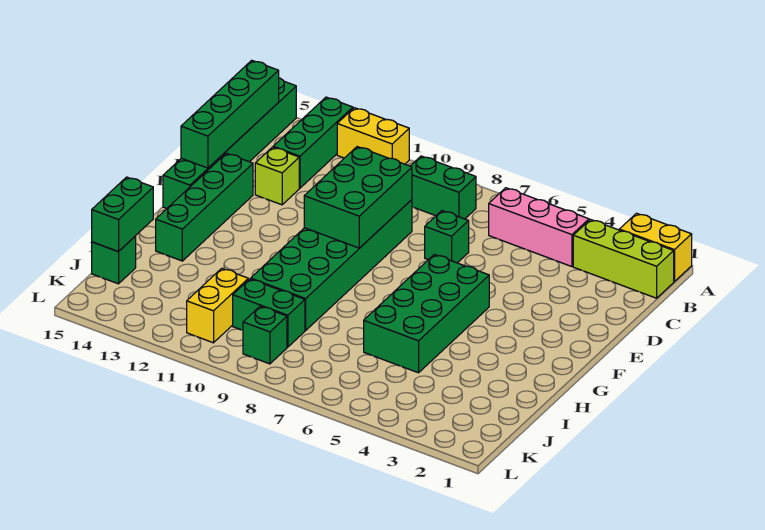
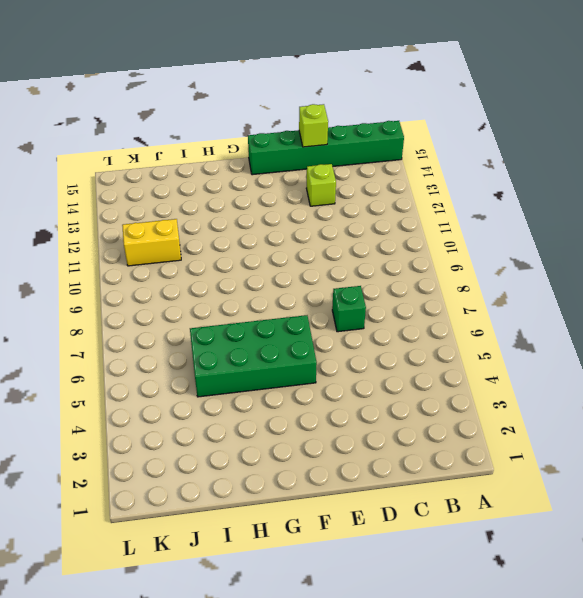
lime brick D15 level 2 -> green brick B15:E15 level 2
none -> yellow brick A1:A2 level 1
none -> yellow brick A11:A12 level 1
none -> green brick A13:C13 level 1

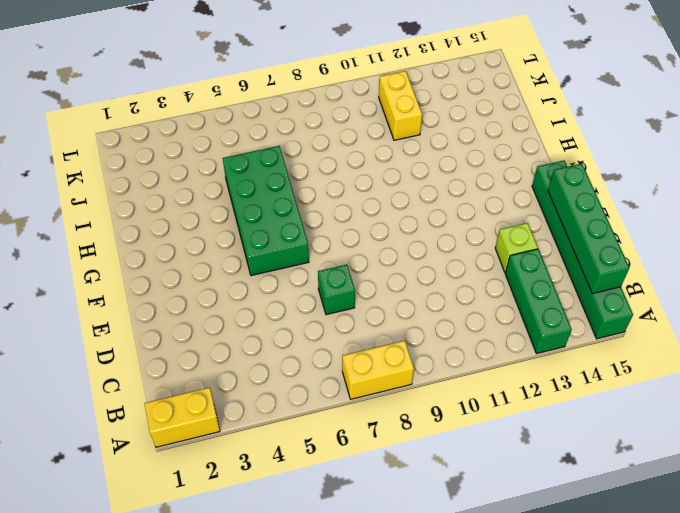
yellow brick A7:A8 level 1 -> yellow brick A11:A12 level 1
none -> lime brick B1:B3 level 1
none -> pink brick B4:B6 level 1
none -> green brick B8:B9 level 1

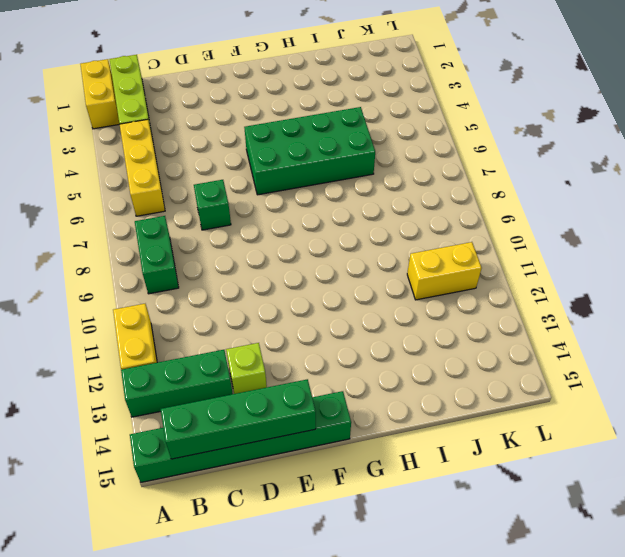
yellow brick B4:B6 level 1 -> pink brick B4:B6 level 1
none -> green brick D9:I10 level 1
none -> green brick E14:H14 level 1
none -> green brick J9:J10 level 1

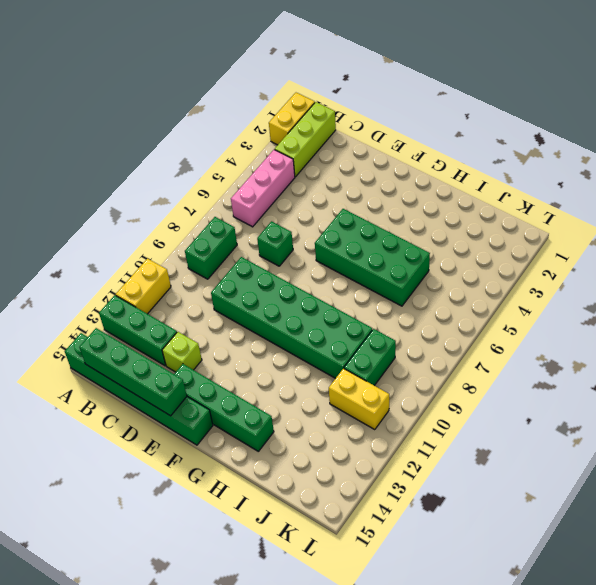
none -> green brick J15 level 1
none -> green brick K9 level 1
none -> green brick D9:F10 level 2

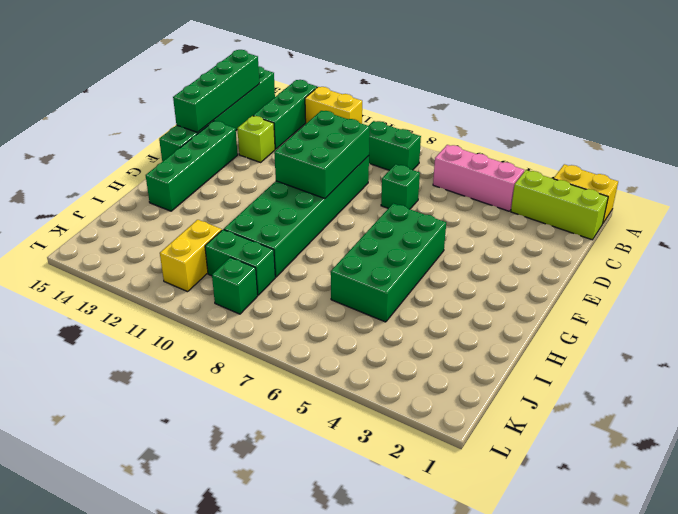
none -> green brick J15 level 1
none -> green brick I15:J15 level 2

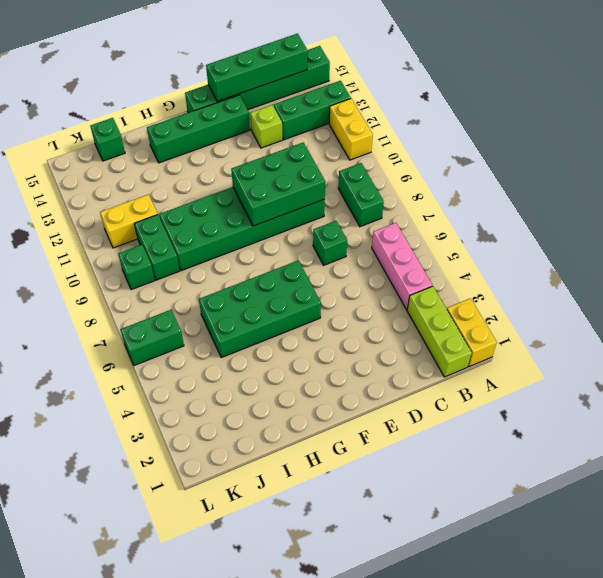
green brick K6:L6 level 1 -> green brick I15:J15 level 2

